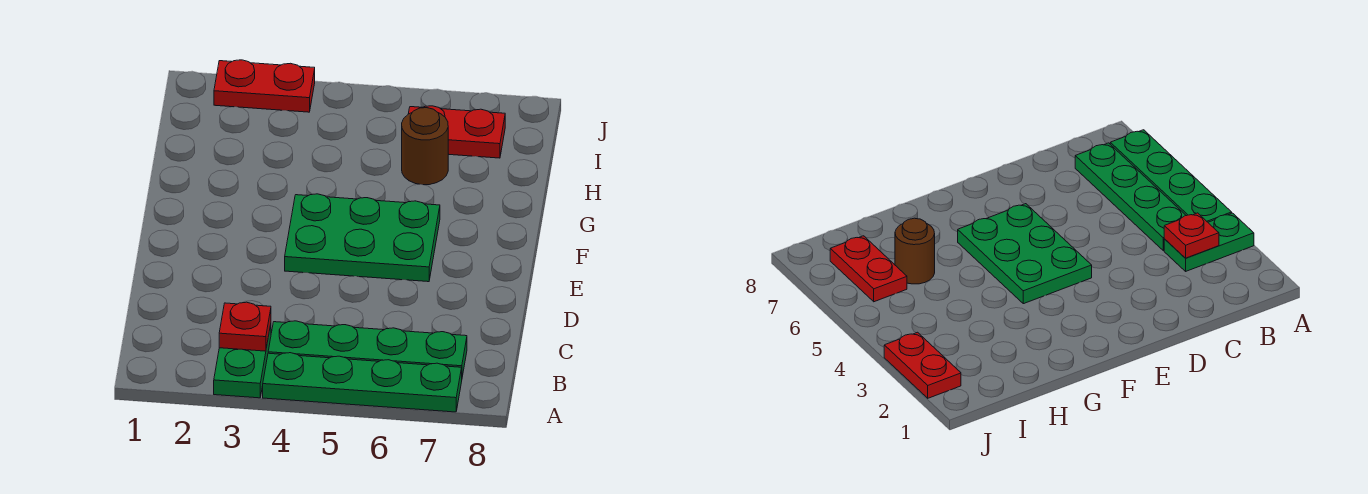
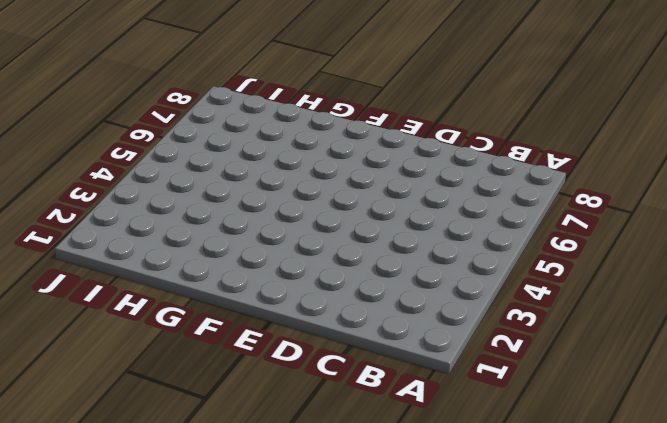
none -> green plate A3:B3 level 1
none -> green plate A4:A7 level 1

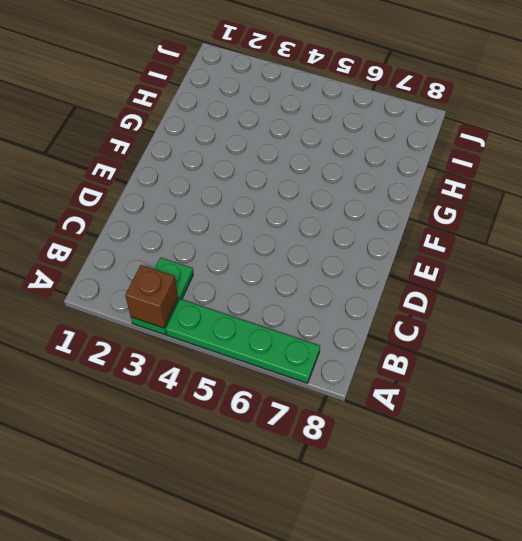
brown brick A3 level 2 -> none
none -> green plate B4:B7 level 1
none -> green plate E4:F6 level 1

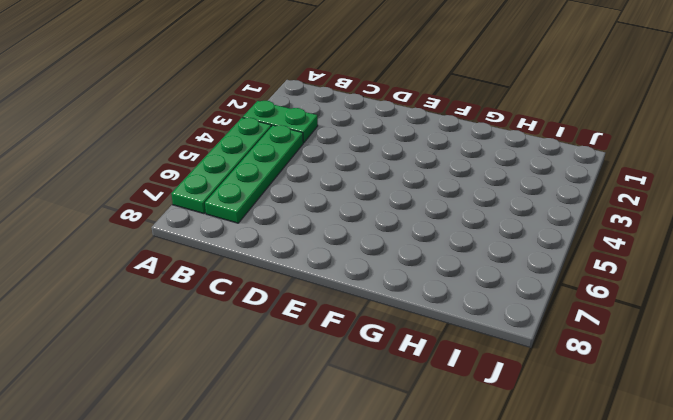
none -> green plate E4:F6 level 1
none -> brown round brick H6 level 1

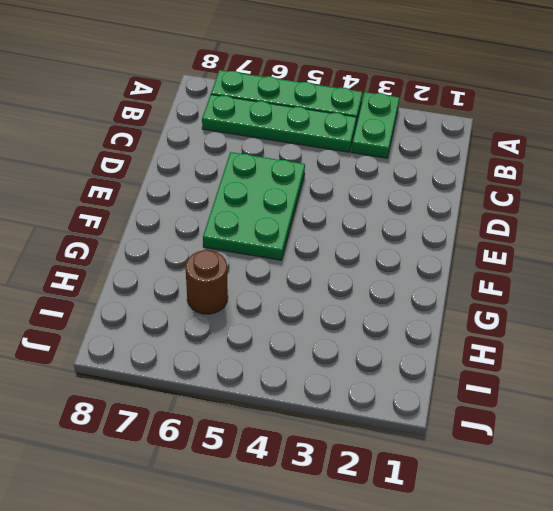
green plate D5:F6 level 1 -> green plate E4:F6 level 1
none -> red plate I6:I7 level 1
none -> red plate J2:J3 level 1

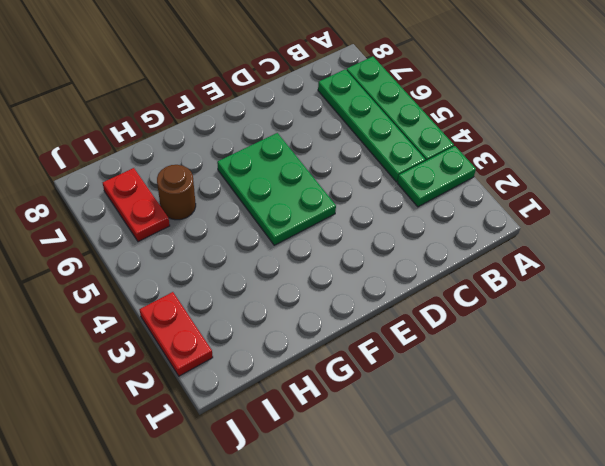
none -> red plate B3 level 2

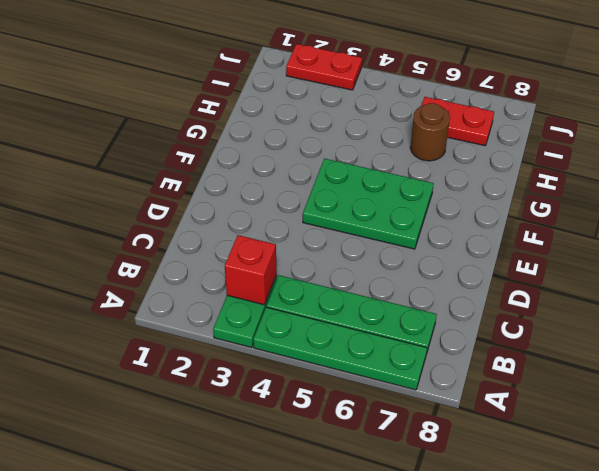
red brick B3 level 2 -> red plate B3 level 2

